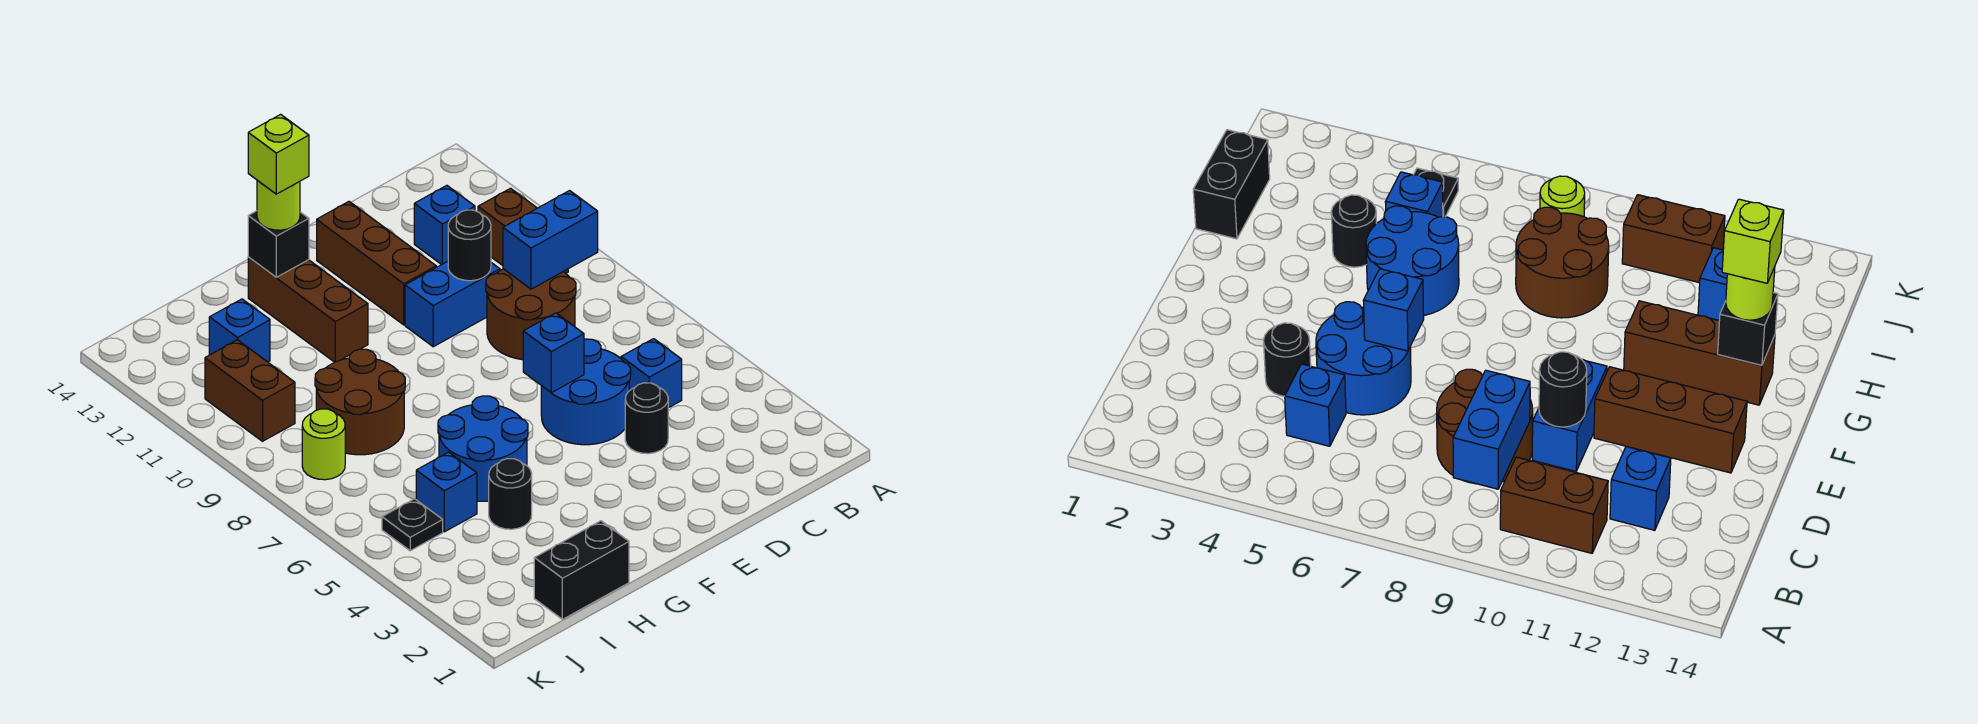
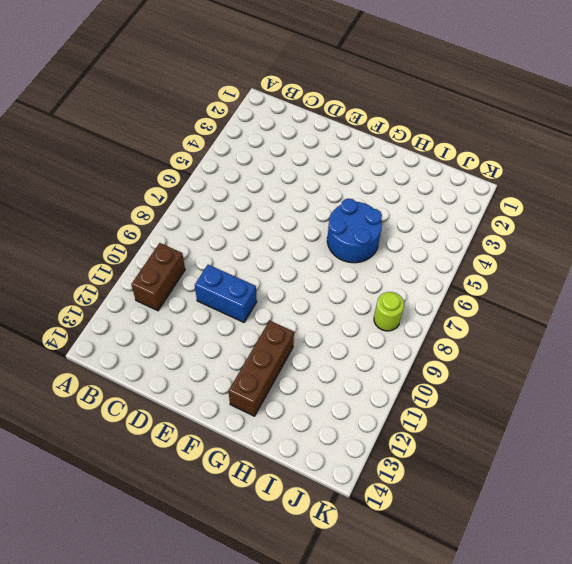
none -> blue brick C5 level 1
none -> brown round brick C8:D9 level 1
none -> blue brick C12 level 1

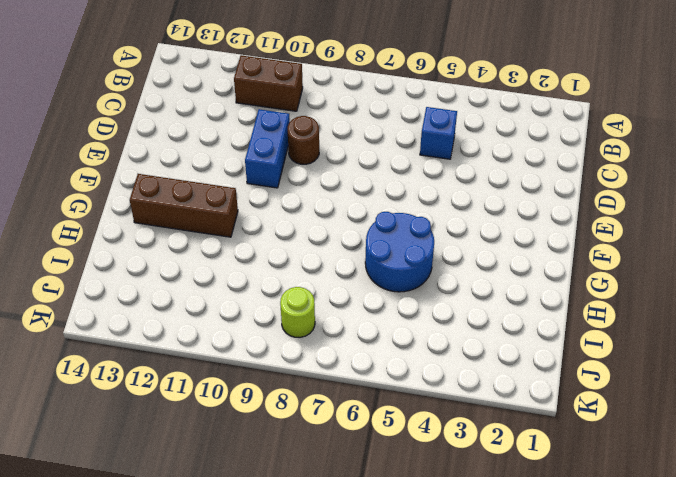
brown round brick D9 level 1 -> brown round brick C8:D9 level 1
none -> blue brick C12 level 1
none -> black round brick D4 level 1
none -> blue round brick D5:E6 level 1

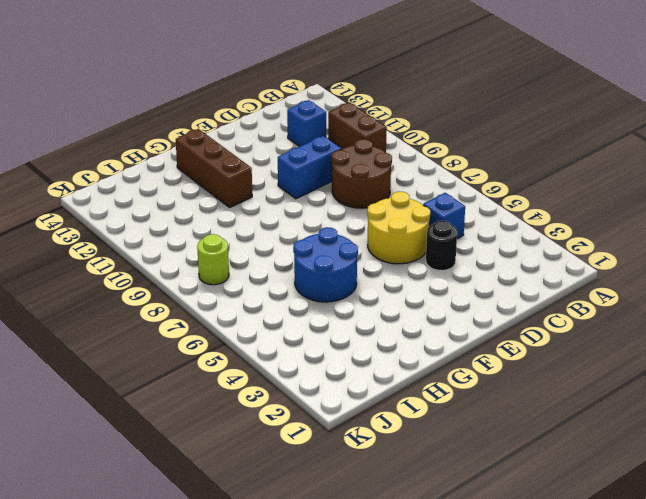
yellow round brick D5:E6 level 1 -> blue round brick D5:E6 level 1
none -> brown brick E11:E13 level 1
none -> black brick H1:I1 level 1
none -> black round brick H4 level 1

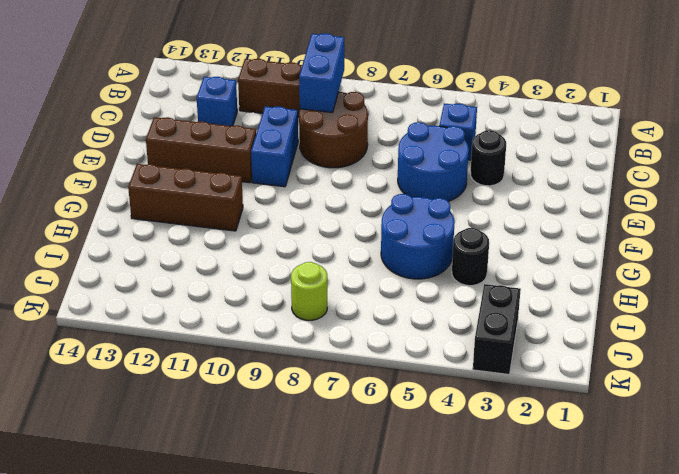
black brick J3:K3 level 1 -> black brick H1:I1 level 1
none -> brown round brick H8:I9 level 1
none -> blue brick I5 level 1
none -> blue brick I12 level 1

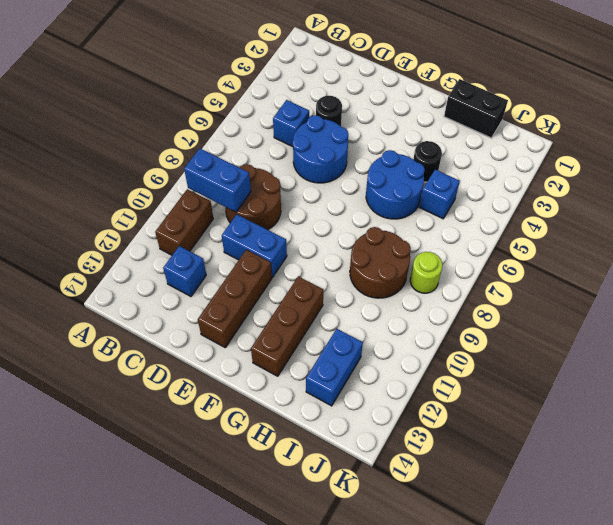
blue brick I12:I13 level 1 -> blue brick I12 level 1
none -> black plate J5 level 1
none -> brown brick J10:J11 level 1
none -> black round brick D10 level 2

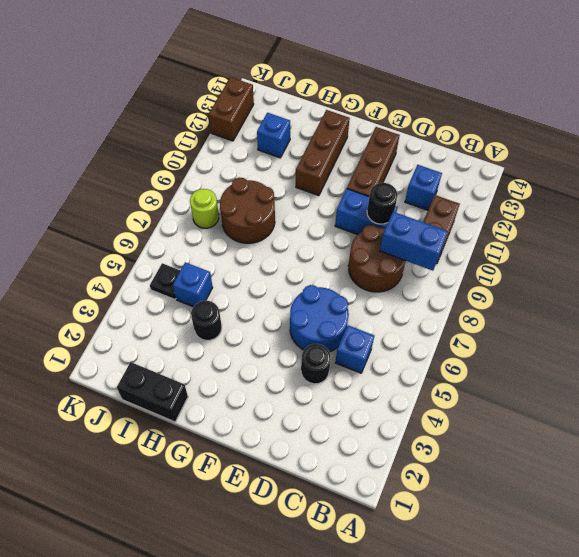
brown brick K12:K13 level 1 -> brown brick J10:J11 level 1
none -> blue round brick G5:H6 level 1
none -> blue brick E6 level 2
none -> black brick G13 level 2

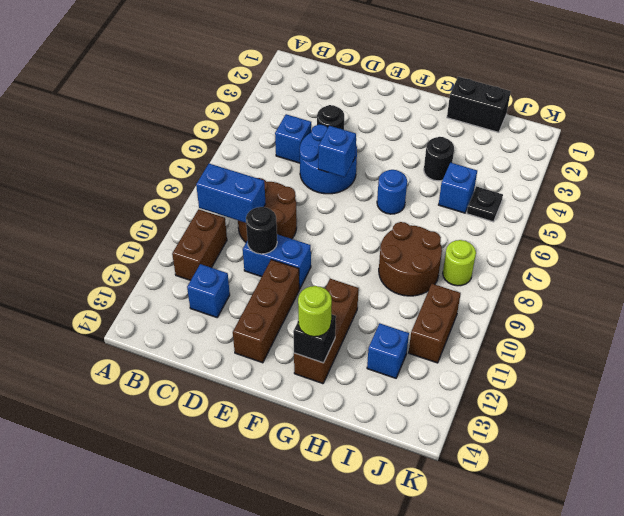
blue round brick G6 level 1 -> blue round brick G5:H6 level 1
none -> lime brick G13 level 4

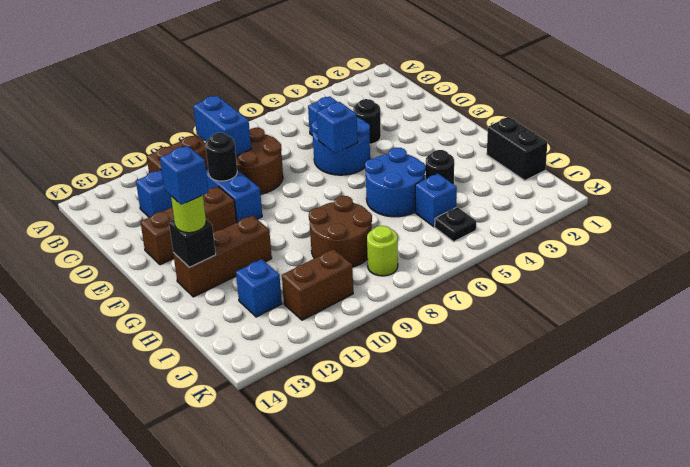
blue brick G13 level 4 -> lime brick G13 level 4

